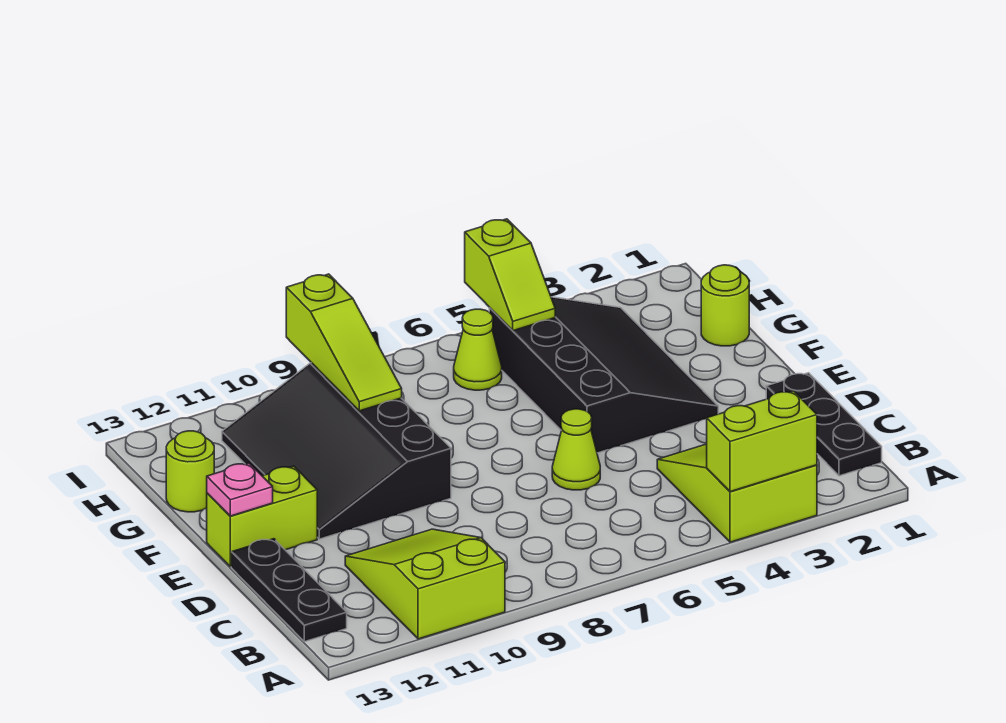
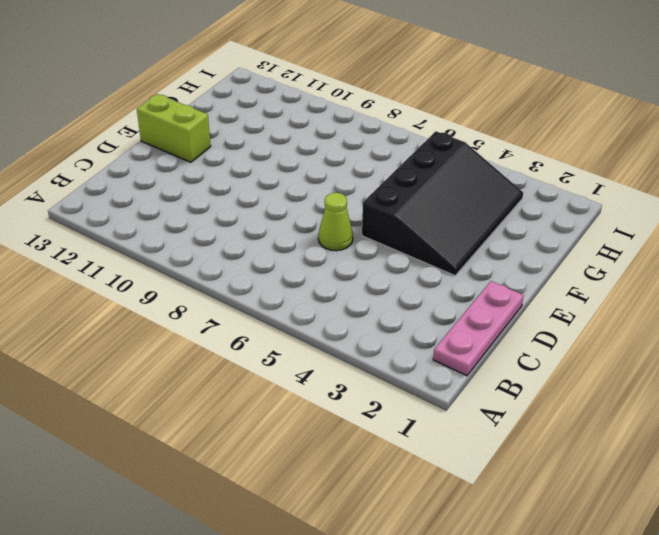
pink plate B1:D1 level 1 -> black plate B1:D1 level 1
none -> lime slope A3:C4 level 1 top A
none -> lime slope A10:C11 level 1 top A
none -> black plate B13:D13 level 1

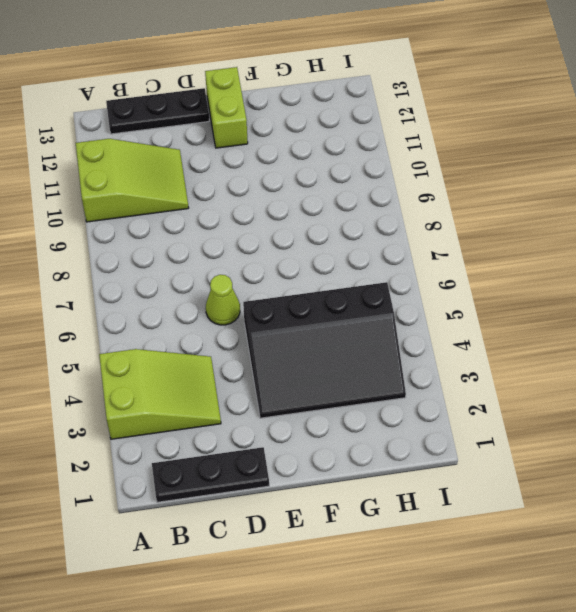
none -> black slope E9:H11 level 1 top 9
none -> lime round brick G1 level 1
none -> lime round brick G13 level 1

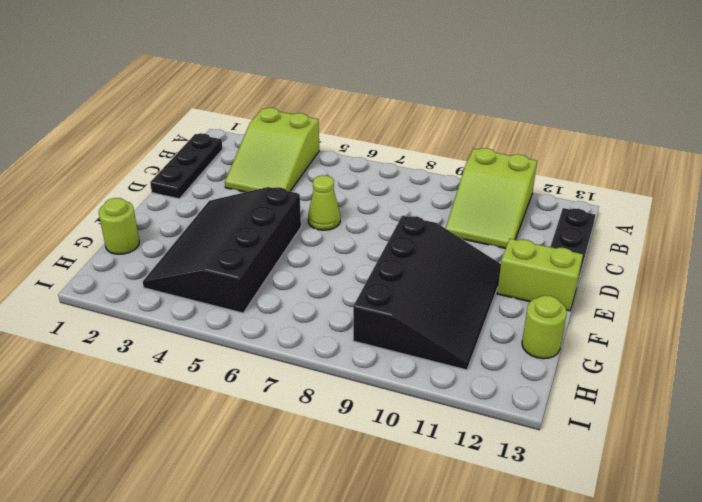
none -> lime cone H6 level 1
none -> lime brick A3:A4 level 2
none -> pink plate E13 level 2

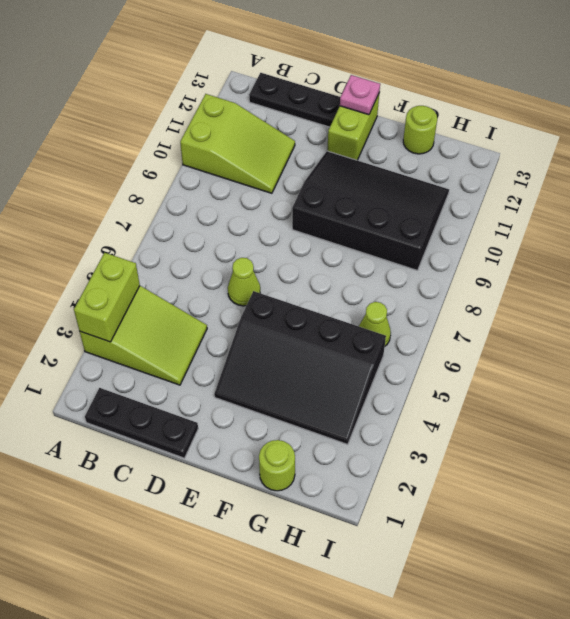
none -> lime slope G9:I9 level 2 top I
none -> lime slope H5:I5 level 2 top I

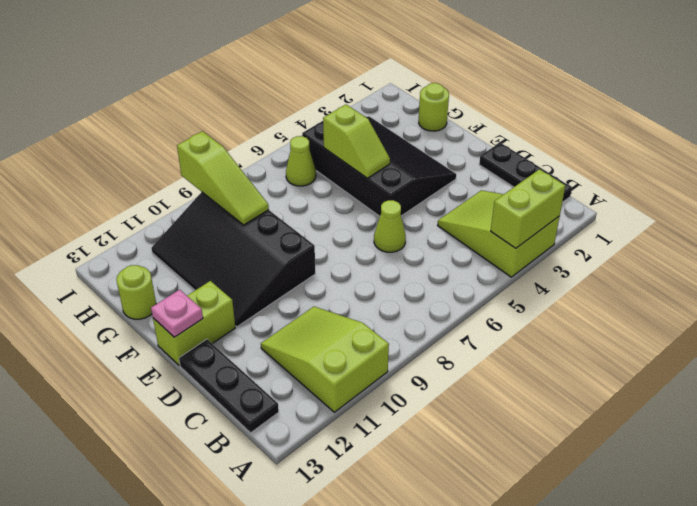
lime slope F5:G5 level 2 top G -> lime slope H5:I5 level 2 top I

